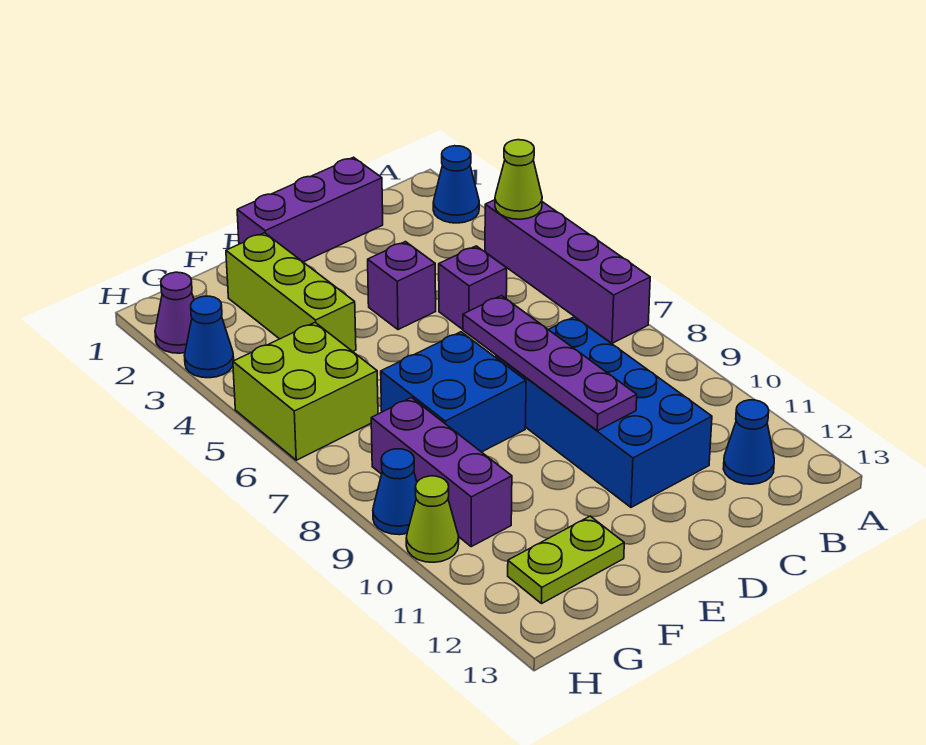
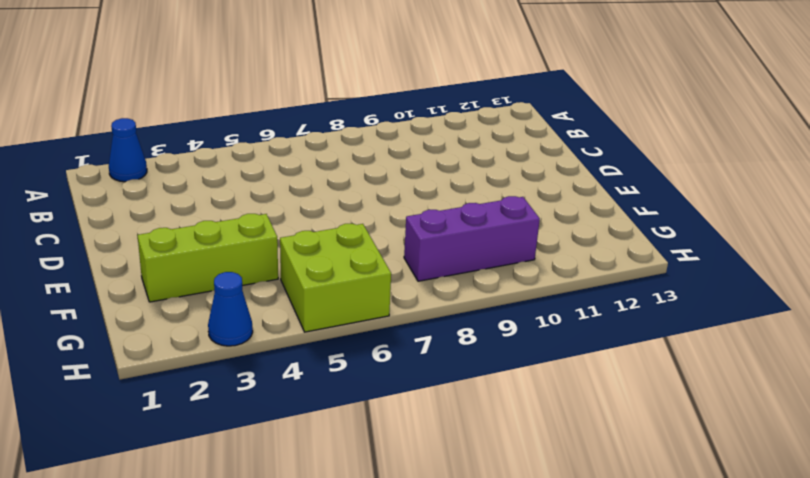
none -> purple brick A4:A7 level 1
none -> blue cone B12 level 1
none -> purple brick C1:E1 level 1

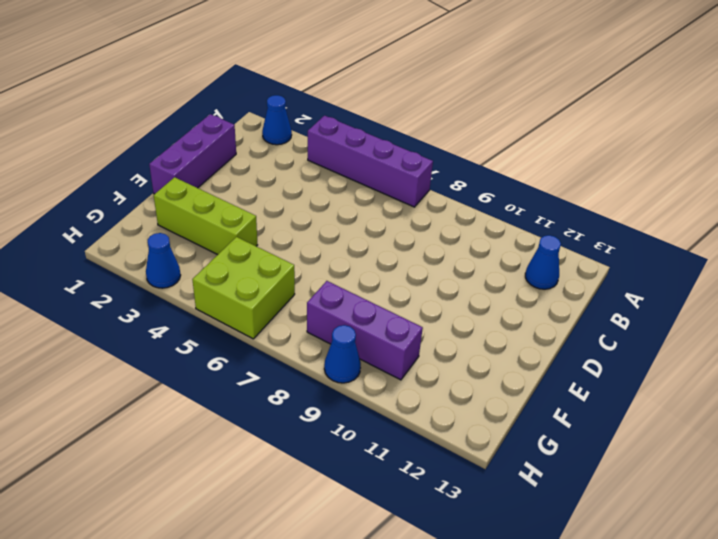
none -> purple brick C5 level 1
none -> blue brick C8:D11 level 1
none -> purple brick D4 level 1

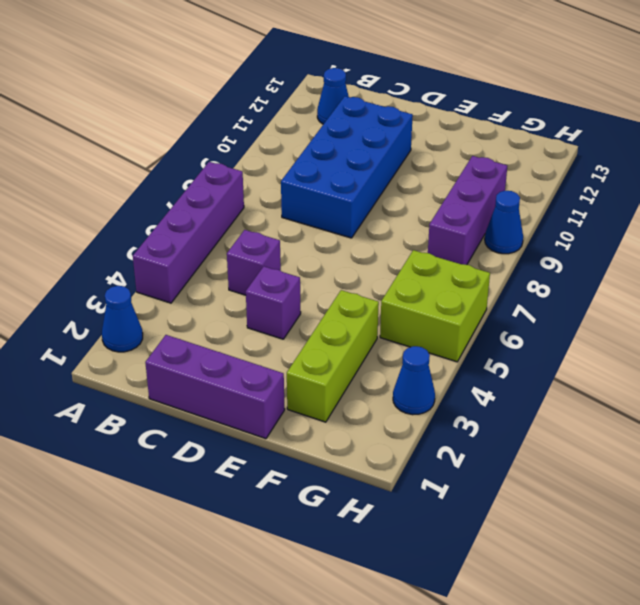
none -> blue brick E7:F8 level 1
none -> lime plate F12:G12 level 1
none -> purple cone H2 level 1

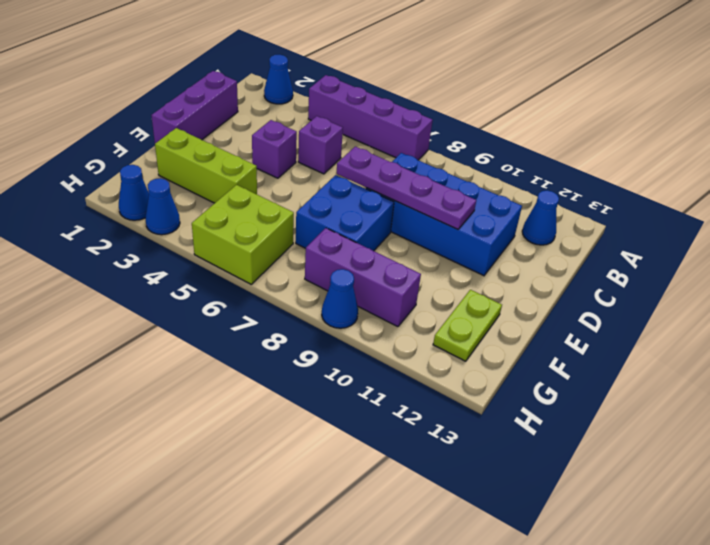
blue cone H2 level 1 -> purple cone H2 level 1
none -> lime cone H10 level 1
none -> lime cone A4 level 2

